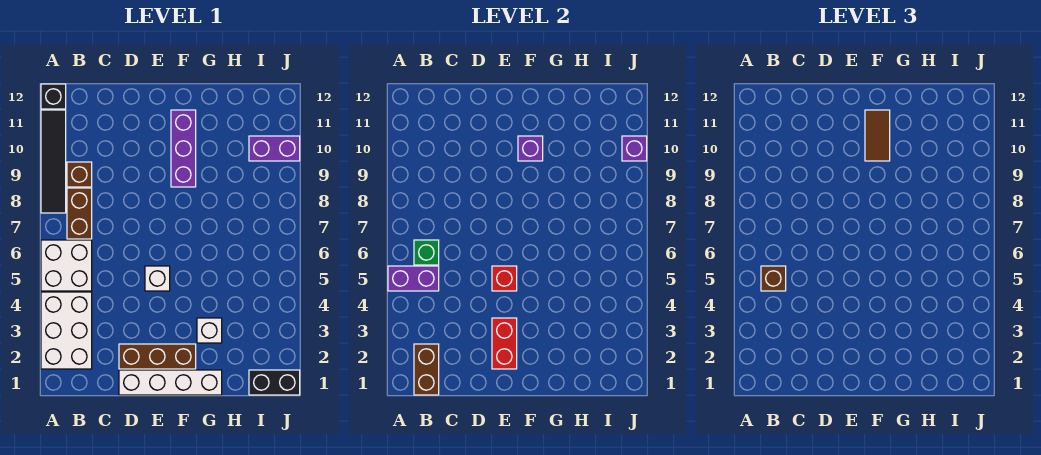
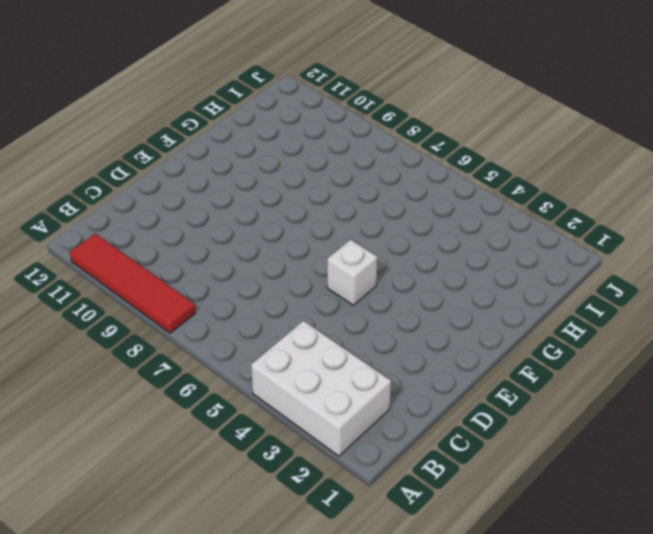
red tile A8:A11 level 1 -> black tile A8:A11 level 1
none -> white brick A5:B6 level 1
none -> black brick A12 level 1
none -> brown brick B7:B8 level 1

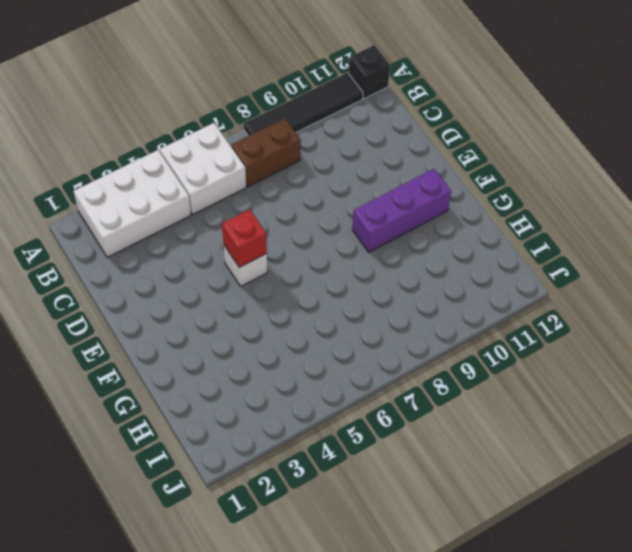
none -> brown brick B9 level 1
none -> white brick D1:G1 level 1
none -> brown brick D2:F2 level 1

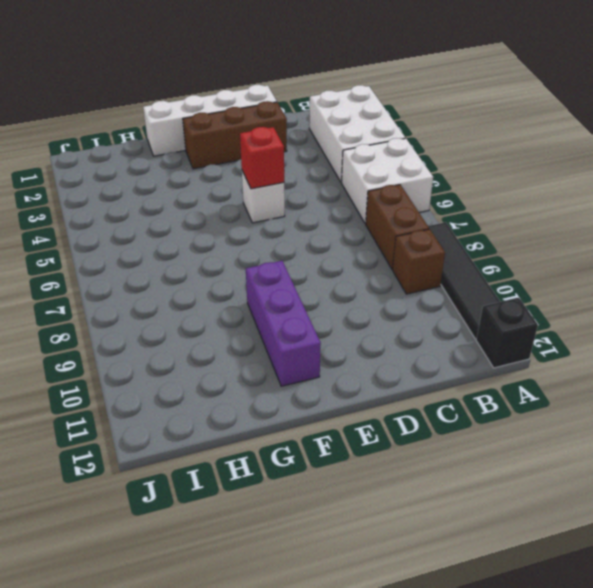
none -> white brick G3 level 1
none -> black brick I1:J1 level 1
none -> purple brick I10:J10 level 1

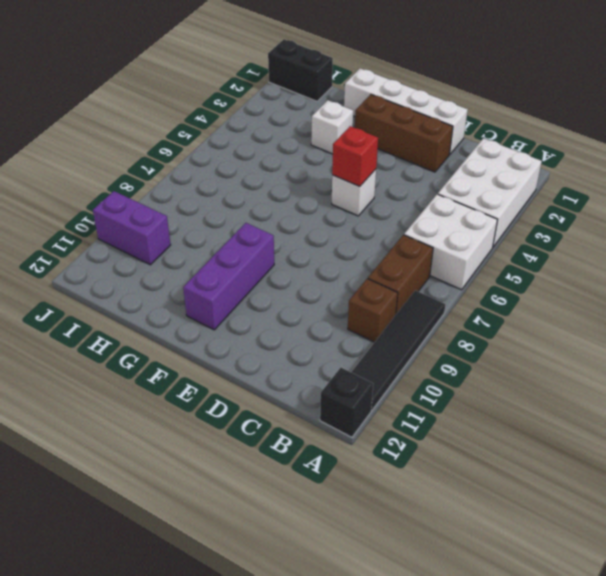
none -> purple brick A5:B5 level 2
none -> brown brick B1:B2 level 2
none -> green brick B6 level 2

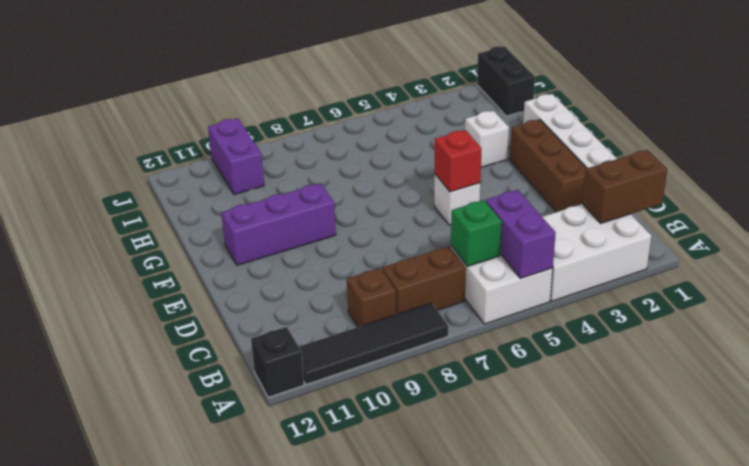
none -> red brick E2:E3 level 2
none -> purple brick F10 level 2
none -> purple brick J10 level 2

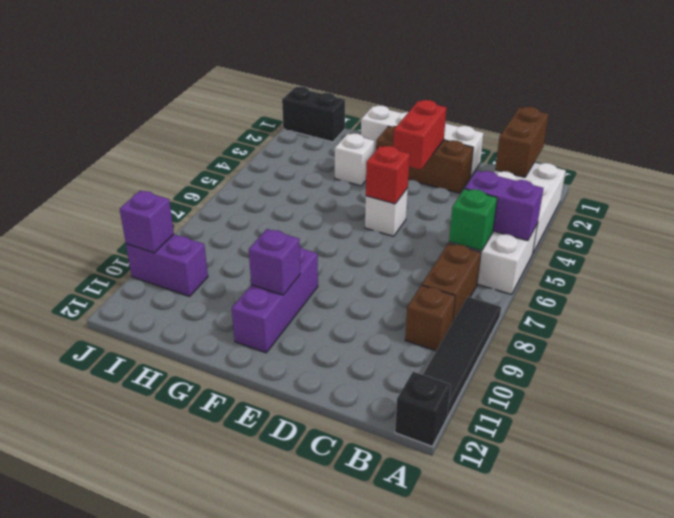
none -> brown brick B5 level 3
none -> brown tile F10:F11 level 3

